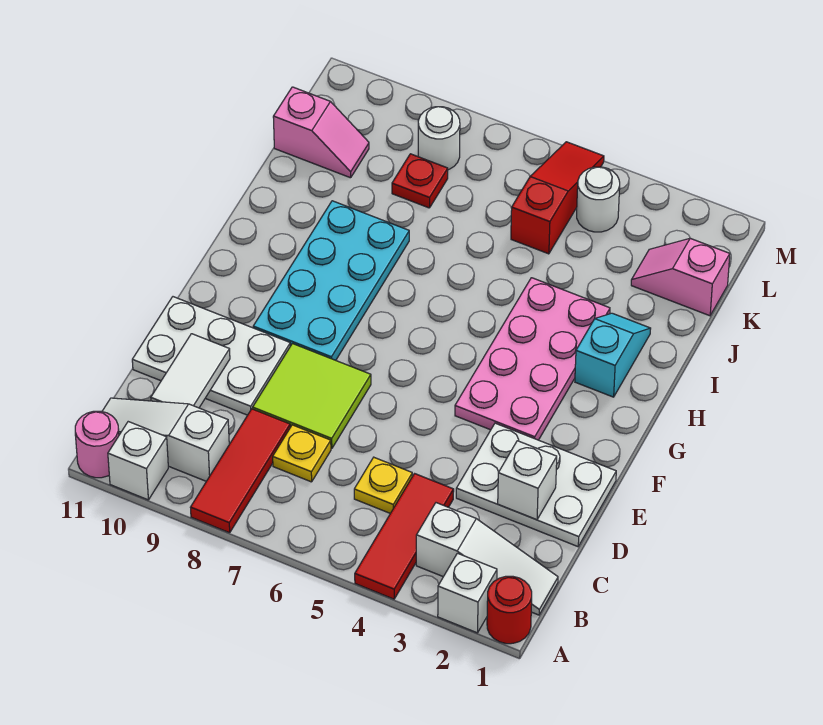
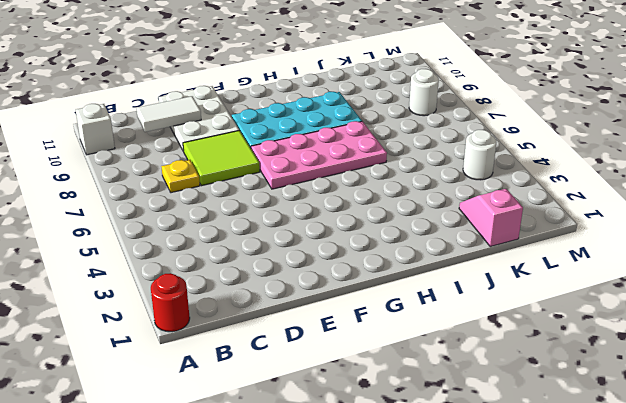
pink plate F6:I7 level 1 -> pink plate F3:I4 level 1
none -> white brick A2 level 1
none -> red tile A4:C4 level 1
none -> red tile A8:C8 level 1

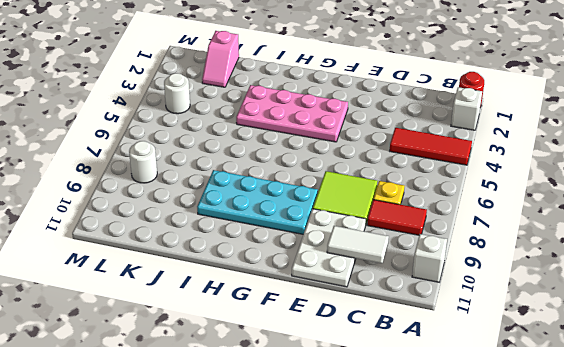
red tile B8:C8 level 1 -> red tile A8:C8 level 1
none -> pink round brick A11 level 1
none -> white slope B1:B3 level 1 top 3
none -> white slope B9:B11 level 1 top 9

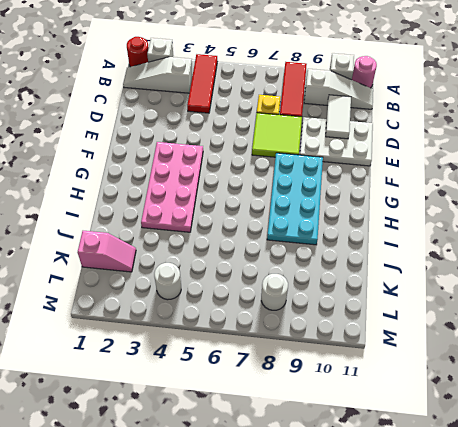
none -> yellow plate C5 level 1
none -> white plate D1:E3 level 1
none -> cyan slope H2:I2 level 1 top H

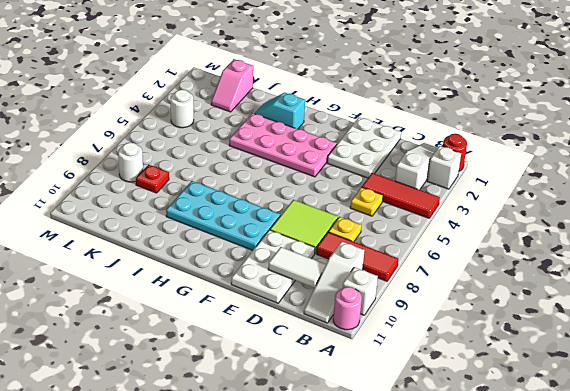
none -> red slope K5:M5 level 1 top K
none -> pink slope K10:K11 level 1 top 11
none -> white brick D2 level 2

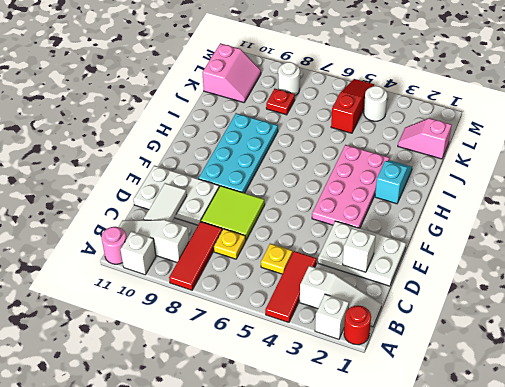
pink slope K10:L11 level 1 top 11 -> pink slope K10:K11 level 1 top 11

